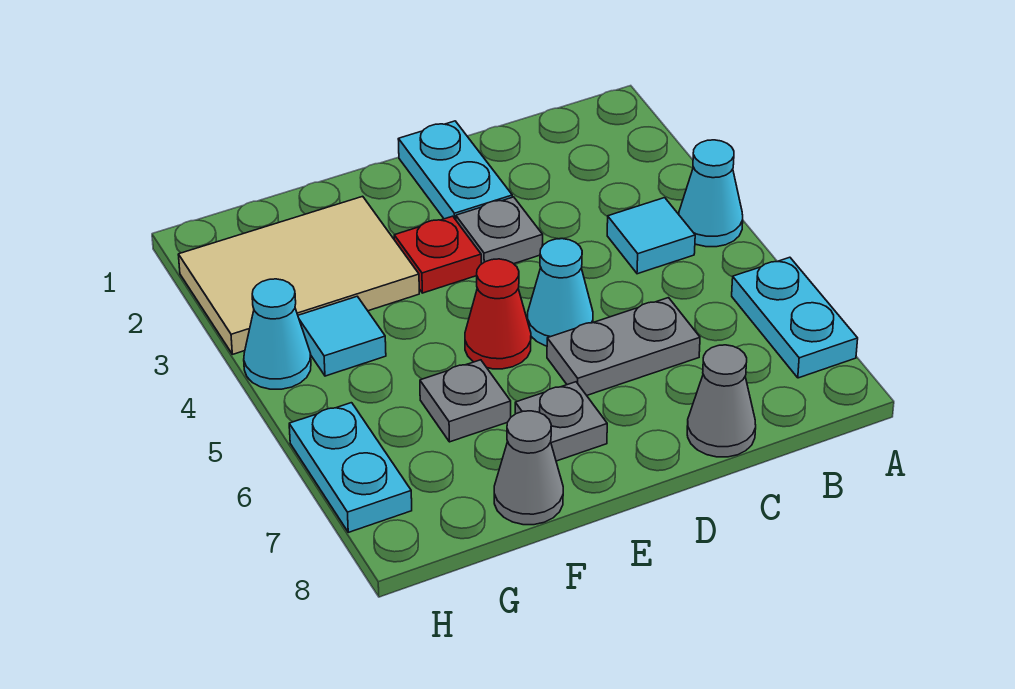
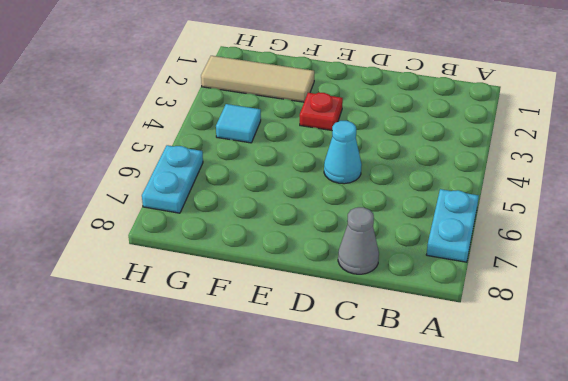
tan tile F2:H2 level 1 -> tan tile F2:H3 level 1
none -> cyan cone A4 level 1
none -> cyan tile B4 level 1
none -> grey plate C6:D6 level 1

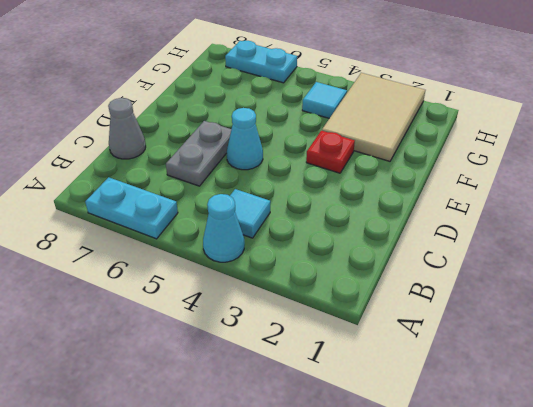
none -> cyan plate D1:D2 level 1
none -> grey plate D3 level 1
none -> red cone E5 level 1

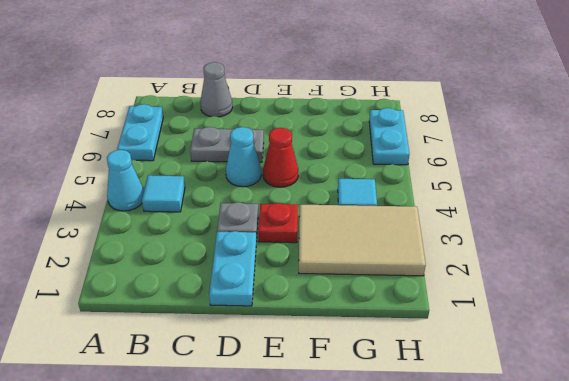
none -> grey plate E7 level 1
none -> grey plate F6 level 1
none -> grey cone F8 level 1

